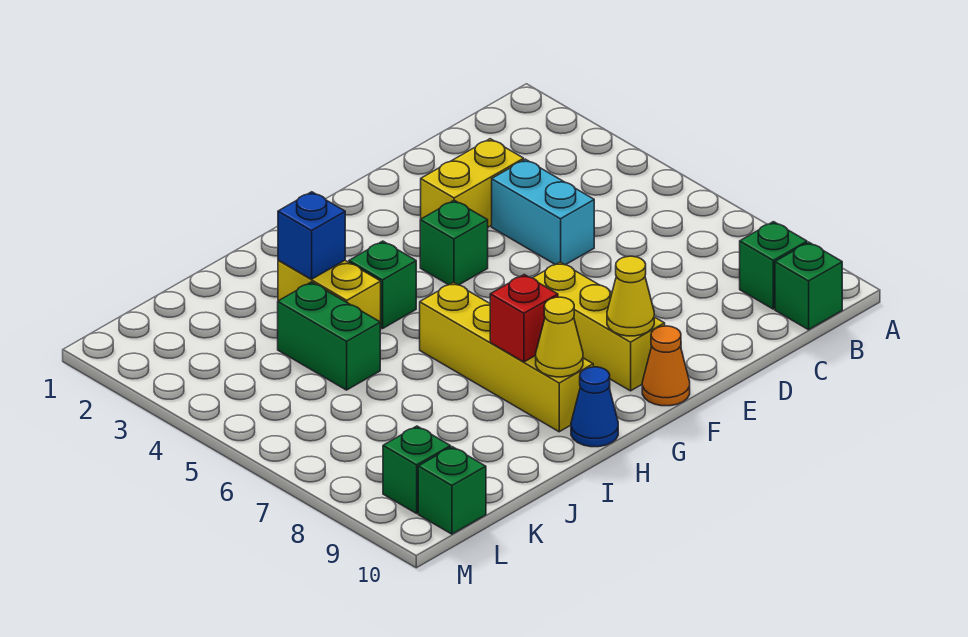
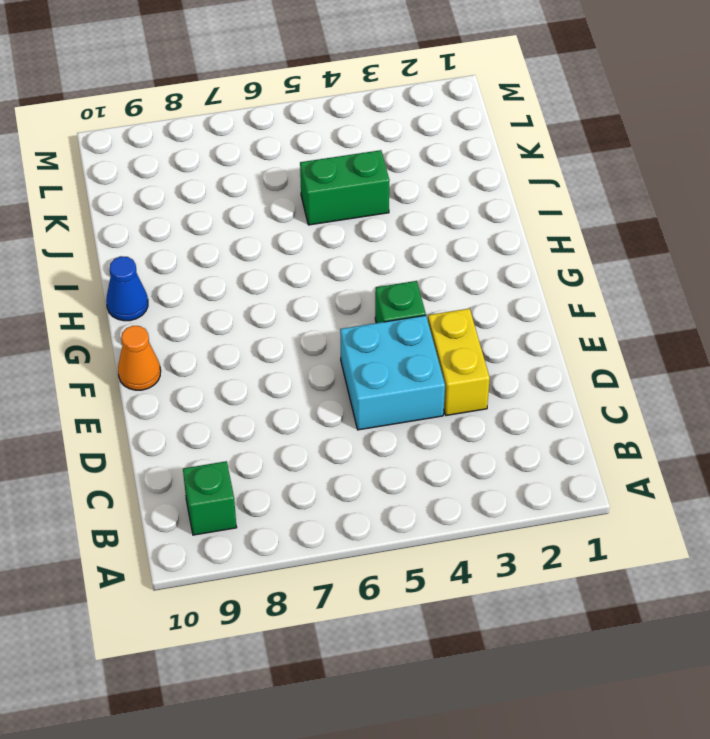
cyan brick D4:E5 level 1 -> cyan brick D4:D5 level 1
none -> green brick B10 level 1
none -> yellow brick F7:F9 level 1
none -> green brick H4 level 1

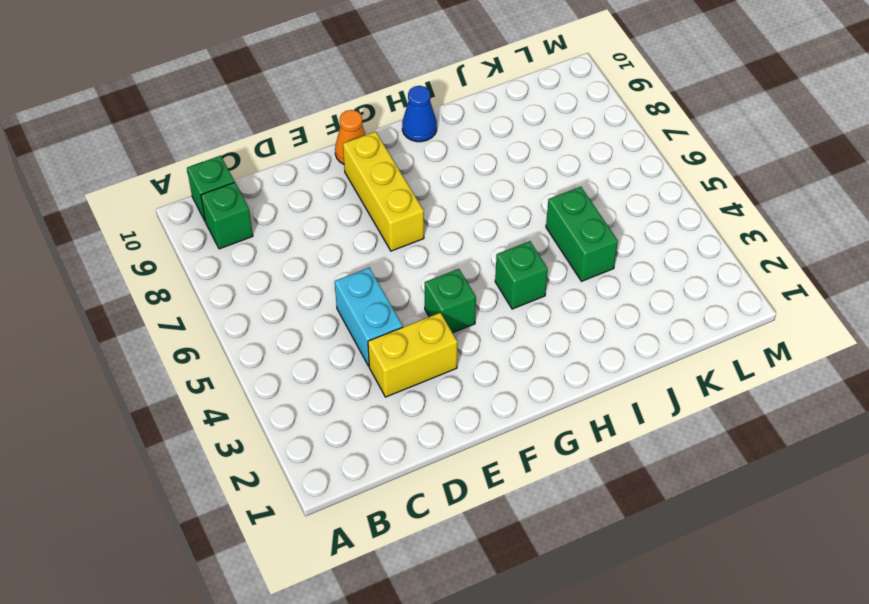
none -> yellow brick H6:H9 level 1
none -> yellow brick I3:I4 level 1
none -> green brick L9 level 1

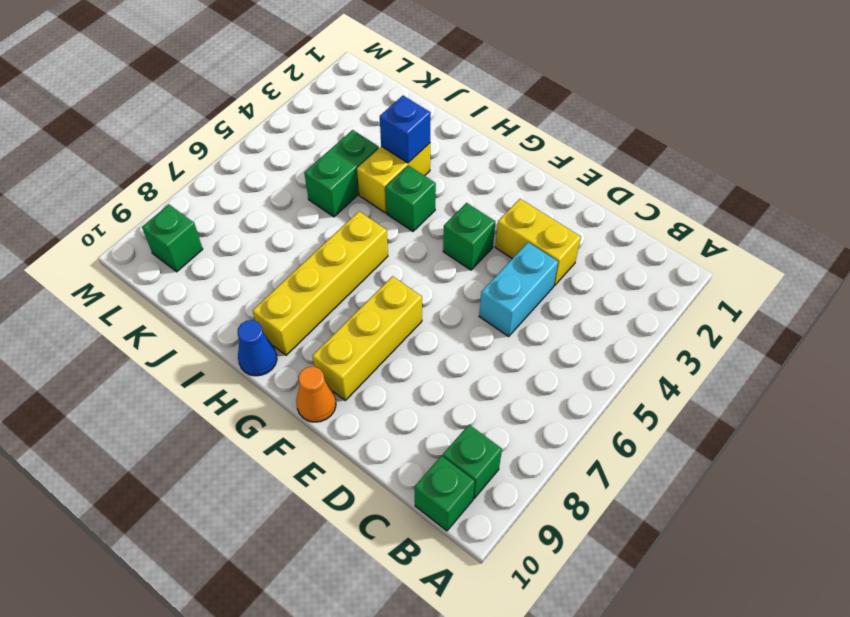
none -> green brick L10 level 1
none -> yellow cone F9 level 2
none -> red brick H8 level 2

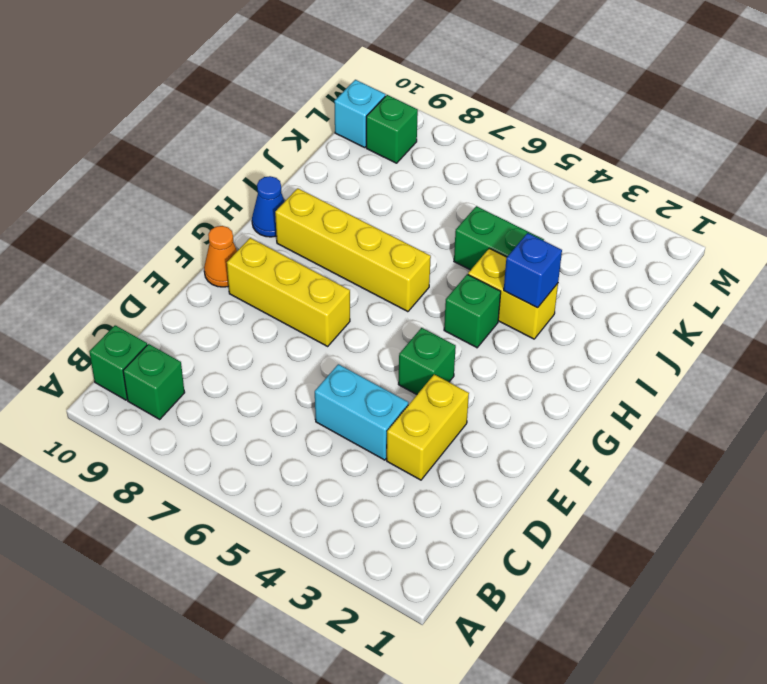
cyan brick L10 level 1 -> green brick L10 level 1
none -> yellow cone F9 level 2
none -> red brick H8 level 2
none -> yellow cone H9 level 2

